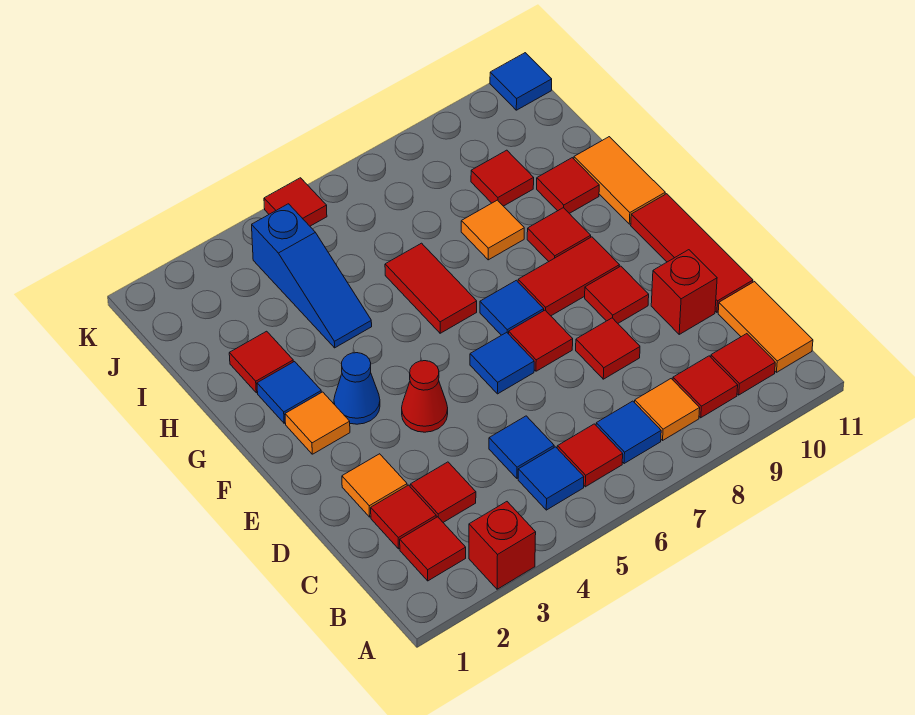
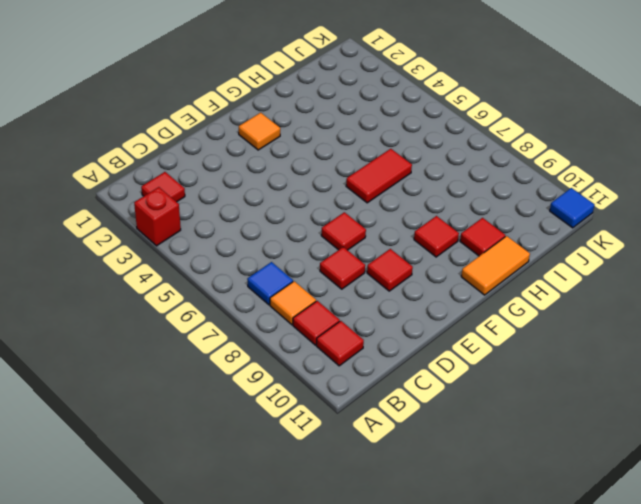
none -> blue tile B5 level 1
none -> red tile B6 level 1
none -> orange tile B11:C11 level 1
none -> red tile C2 level 1

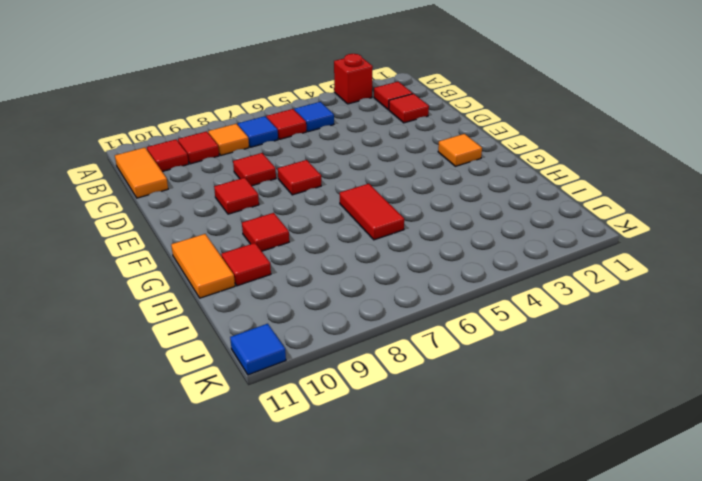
none -> red tile C3 level 1
none -> blue tile C5 level 1
none -> orange tile D2 level 1
none -> red brick D10 level 1

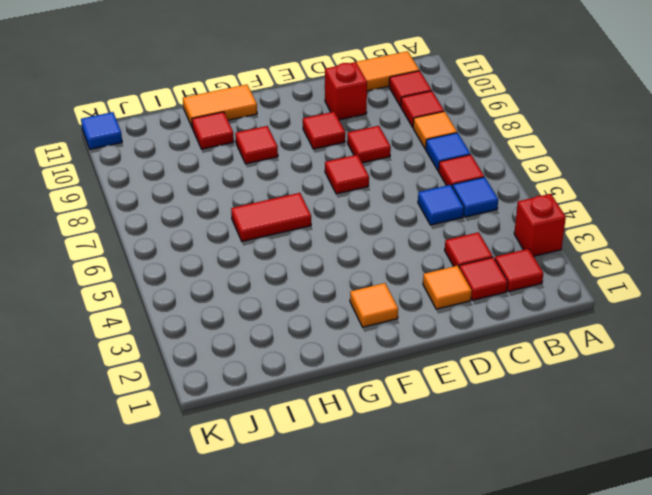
none -> red tile D11:F11 level 1
none -> red cone E4 level 1
none -> blue tile E6 level 1
none -> blue cone F3 level 1

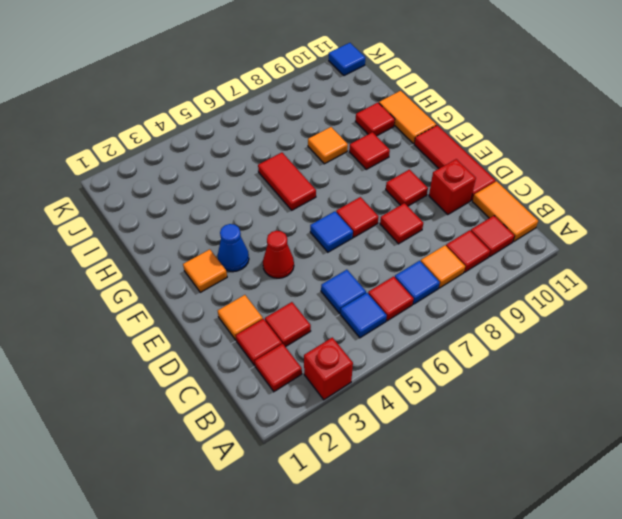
none -> blue tile F7 level 1
none -> red tile F8:F9 level 1
none -> blue tile G2 level 1
none -> red tile H2 level 1

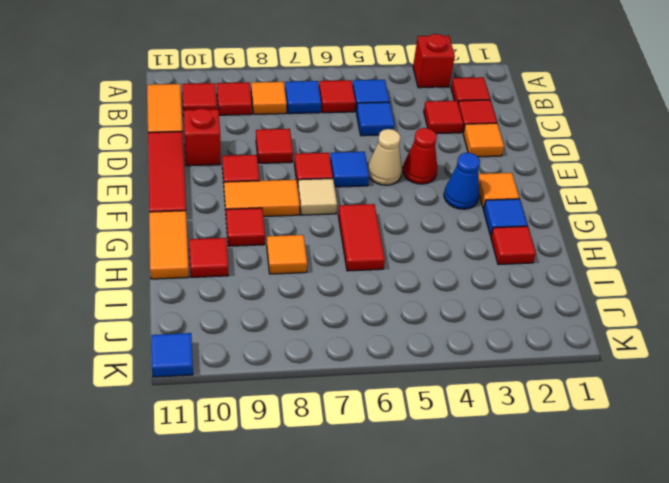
tan cone E5 level 1 -> none
tan tile F7 level 1 -> blue tile F7 level 1
orange tile F8:F9 level 1 -> red tile F8:F9 level 1
none -> blue slope H4:J4 level 1 top J
none -> red tile I9 level 1
none -> red tile K5 level 1

